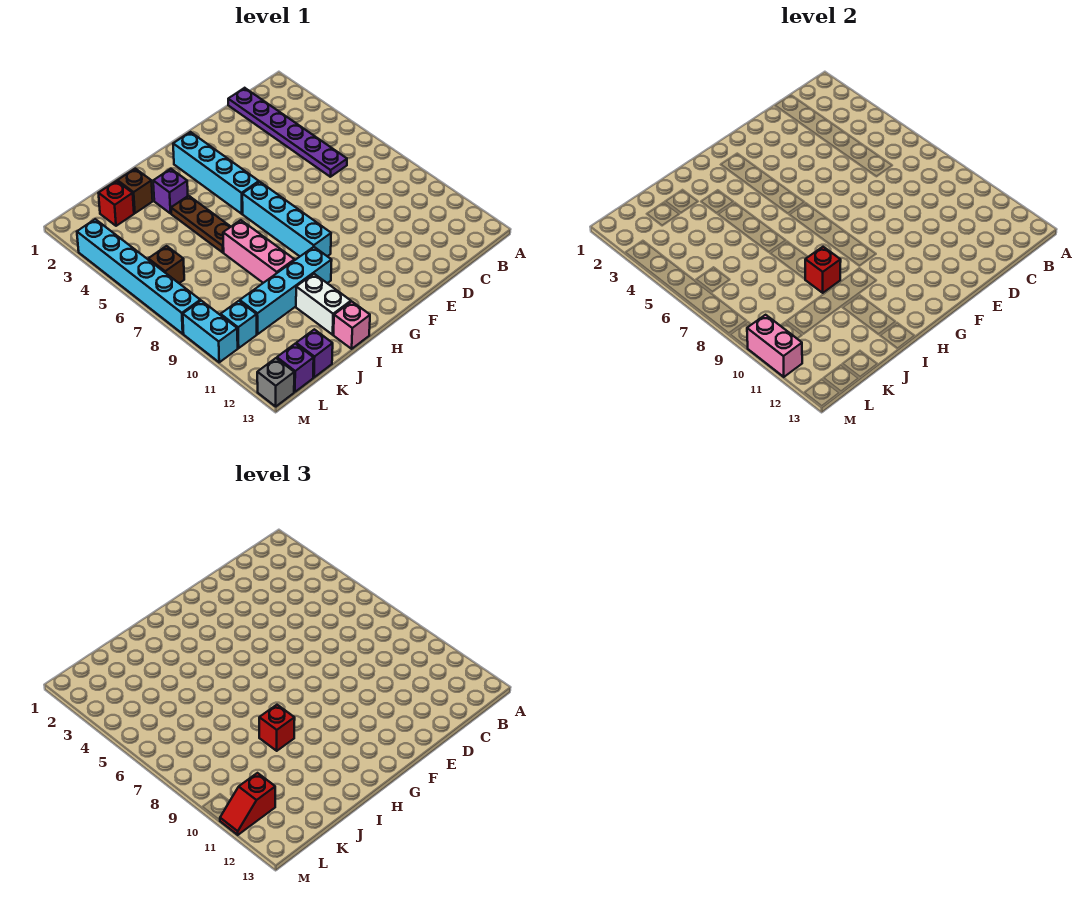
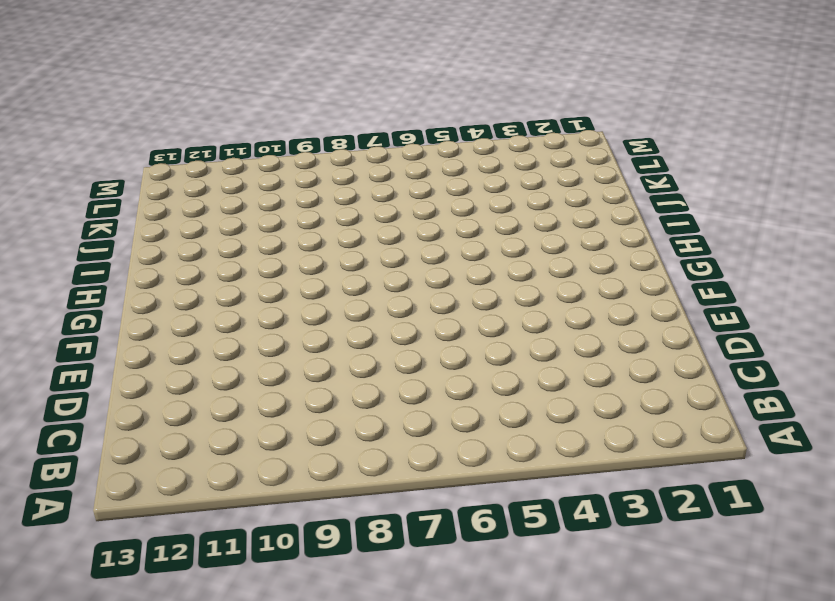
none -> purple plate C1:C6 level 1
none -> cyan brick G2:G5 level 1
none -> cyan brick G6:G9 level 1

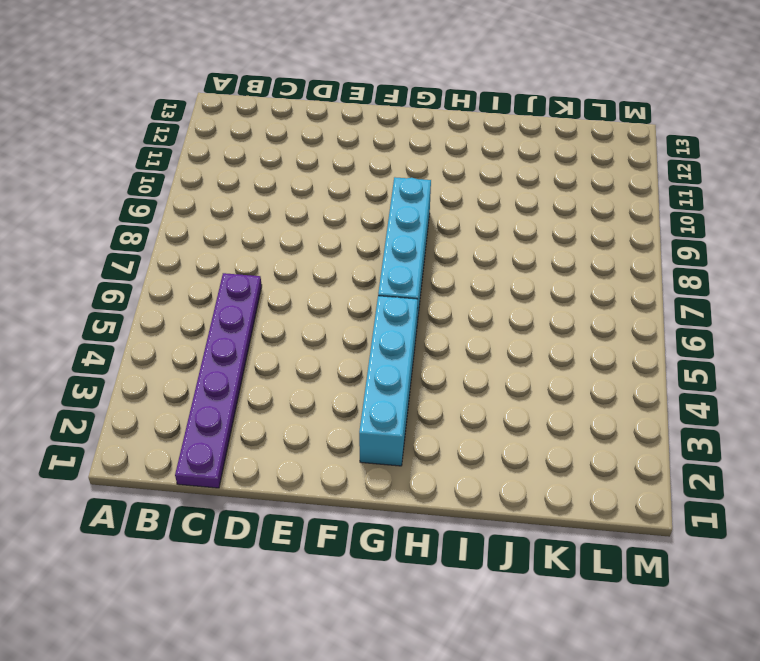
none -> cyan brick H10:K10 level 1
none -> purple brick I3 level 1
none -> brown plate I4:I6 level 1

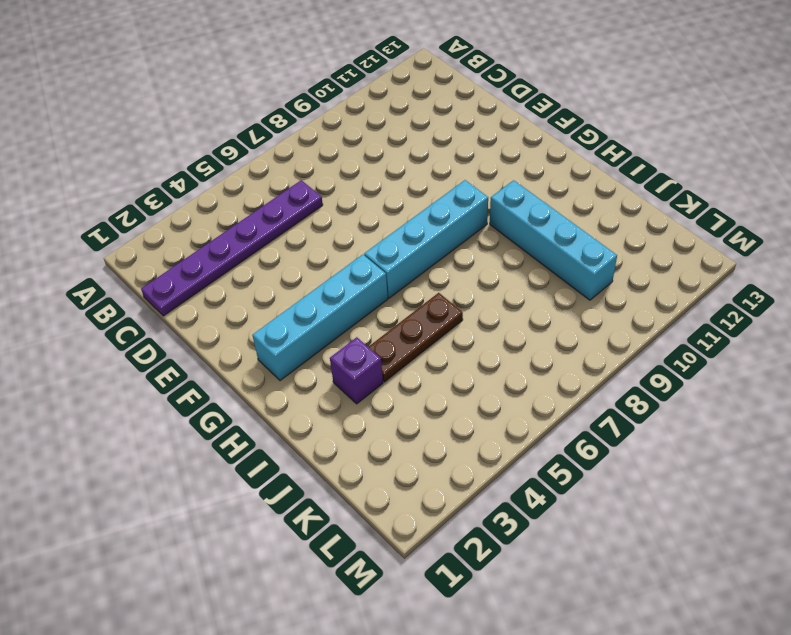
none -> pink brick I7:I9 level 1
none -> white brick I11:I12 level 1
none -> pink brick I13 level 1

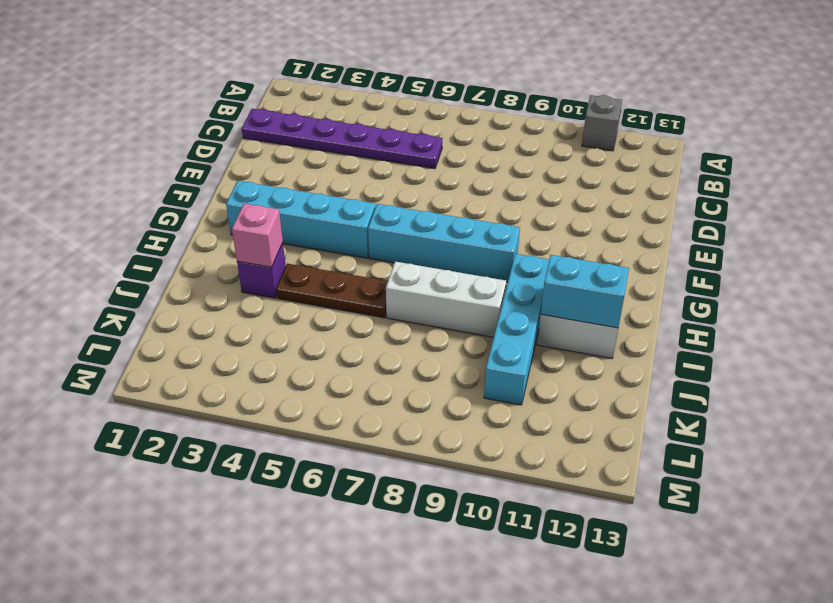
grey brick A11 level 1 -> grey brick M13 level 1
pink brick I3 level 2 -> pink brick I13 level 1
white brick I7:I9 level 1 -> pink brick I7:I9 level 1
cyan brick I11:I12 level 2 -> cyan brick M9:M10 level 1
none -> brown brick J2 level 1
none -> red brick K2 level 1
none -> purple brick K13 level 1

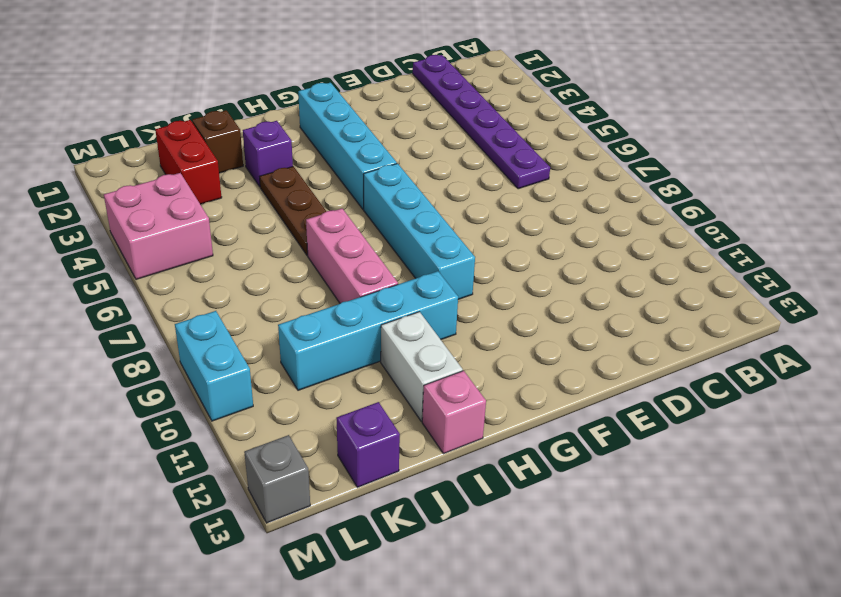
red brick K2:K3 level 1 -> red brick K2 level 1
pink brick L4:M5 level 1 -> cyan brick M3:M8 level 1
none -> brown brick L6 level 1
none -> cyan brick L10 level 1
none -> purple brick L13 level 1

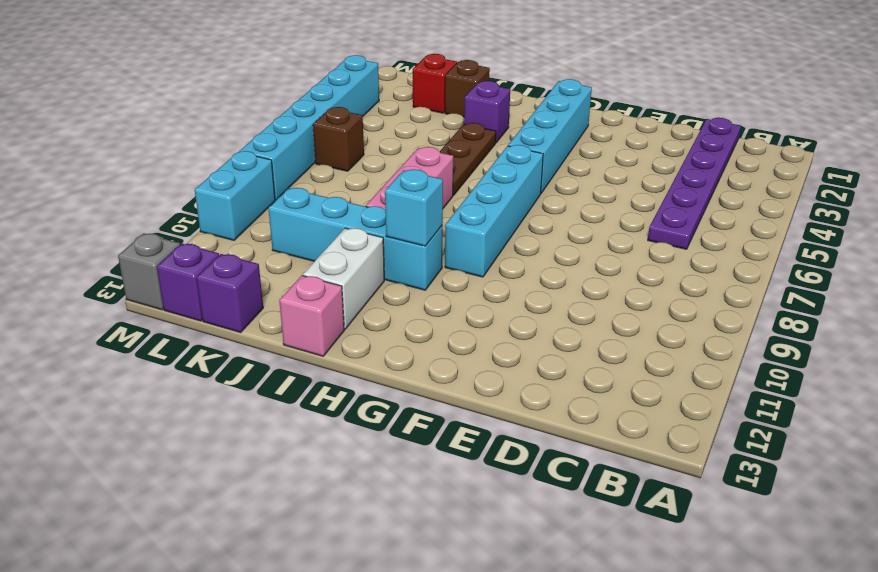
cyan brick H10 level 2 -> cyan brick L10 level 1
none -> red brick I9 level 2
none -> pink brick M10:M11 level 2
none -> red brick I9 level 3

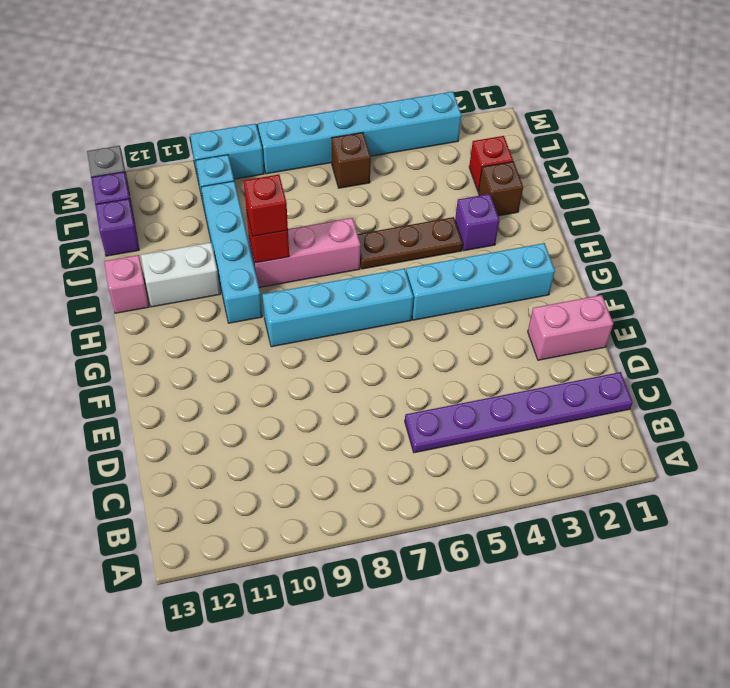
pink brick E1:E2 level 1 -> pink brick M10:M11 level 2
none -> red slope L11:M11 level 3 top L

